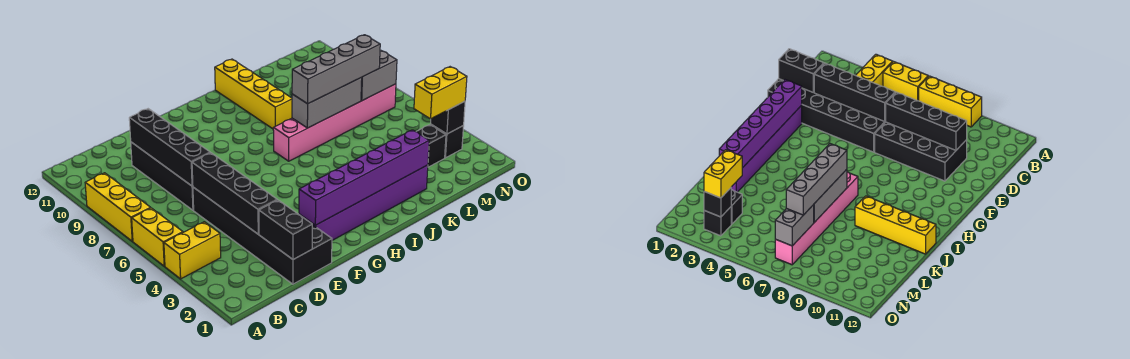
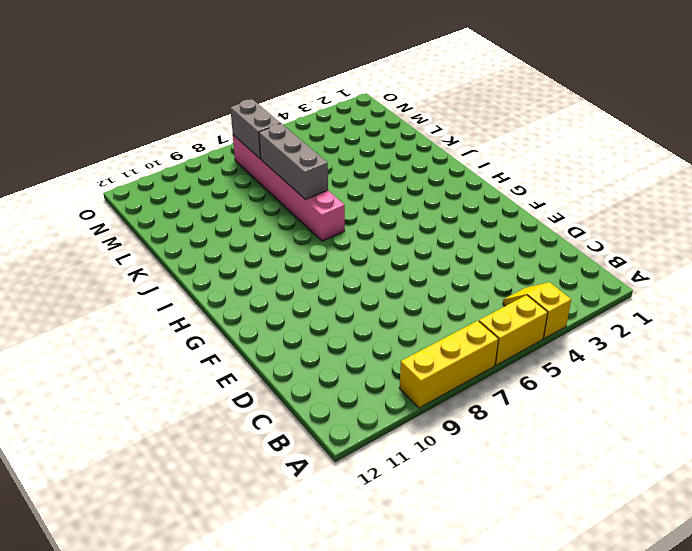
yellow slope A4:B4 level 1 top A -> yellow brick A4:B4 level 1
none -> black brick D1:E6 level 1
none -> black brick D7:E10 level 1
none -> purple brick F2:K2 level 1

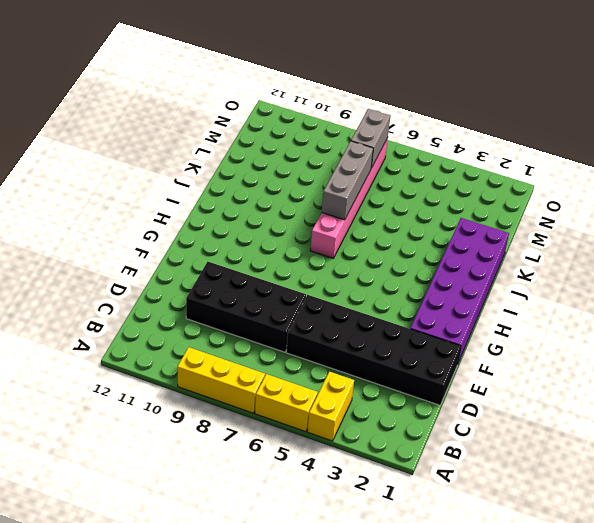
purple brick F1:K2 level 1 -> purple brick F2:K2 level 1
none -> yellow brick J9:J12 level 1
none -> black brick M3 level 1
none -> black brick N3 level 1

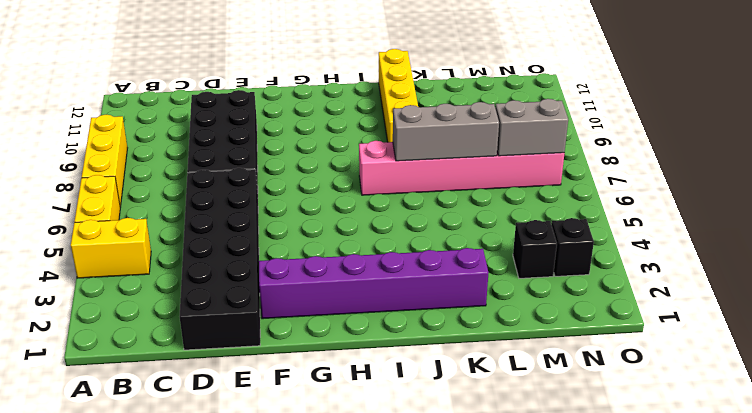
none -> black brick D1:D2 level 2
none -> black brick D3:D6 level 2
none -> black brick D7:D10 level 2

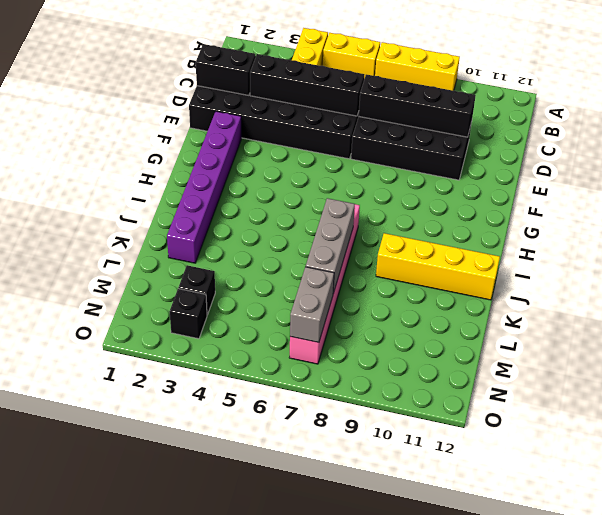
none -> purple brick F2:K2 level 2
none -> black brick N3 level 2
none -> grey brick J7:M7 level 3

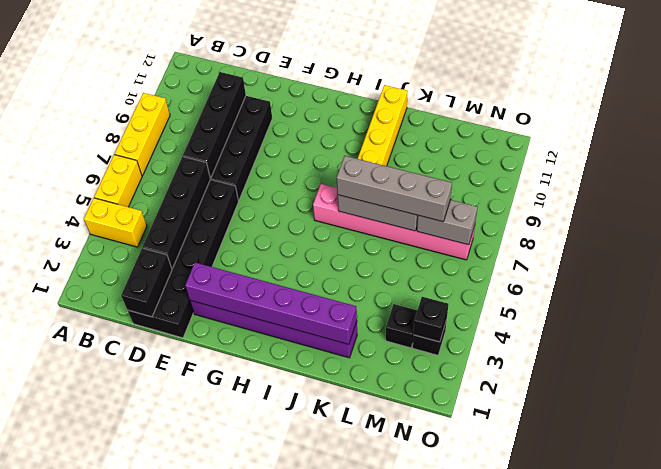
none -> yellow brick M3:N3 level 3

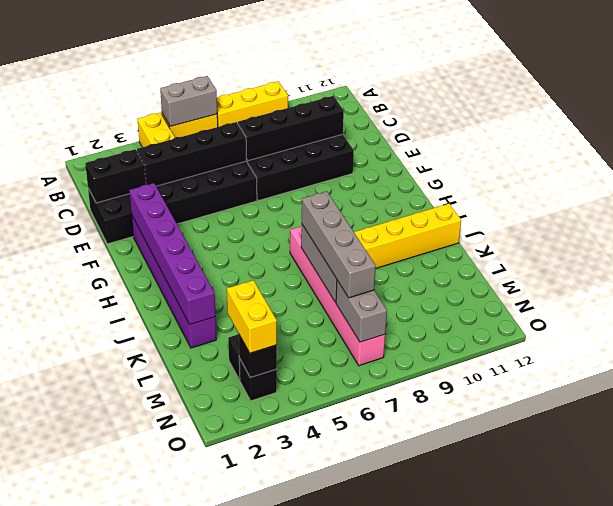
grey brick A5:A6 level 2 -> none

